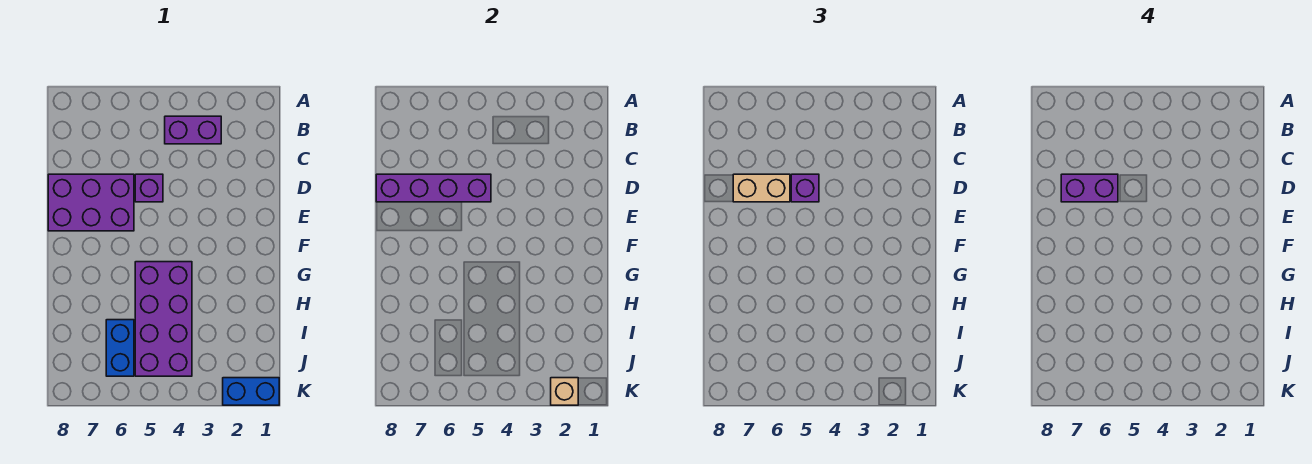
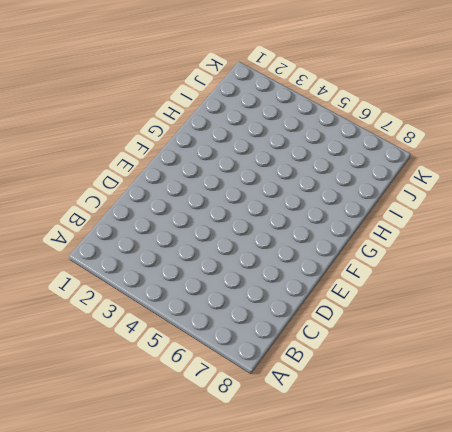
none -> purple brick B3:B4 level 1
none -> purple brick D5 level 1

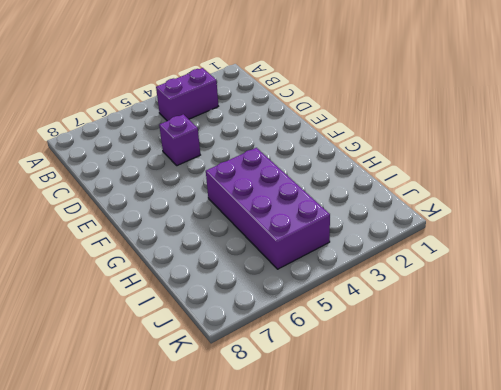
none -> purple brick D6:E8 level 1
none -> blue brick I6:J6 level 1

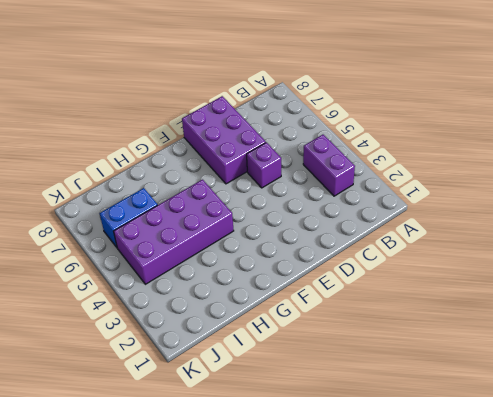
none -> blue brick K1:K2 level 1
none -> purple brick D5:D8 level 2

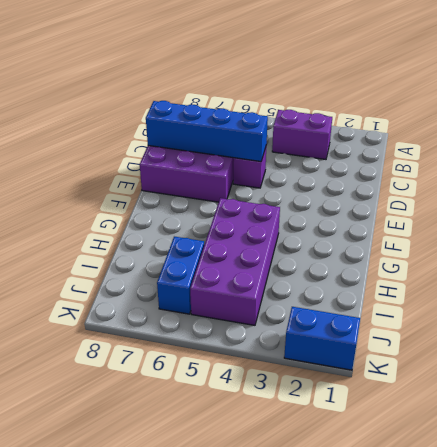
blue brick D5:D8 level 2 -> purple brick D5:D8 level 2
none -> tan brick K2 level 2
none -> purple brick D5 level 3

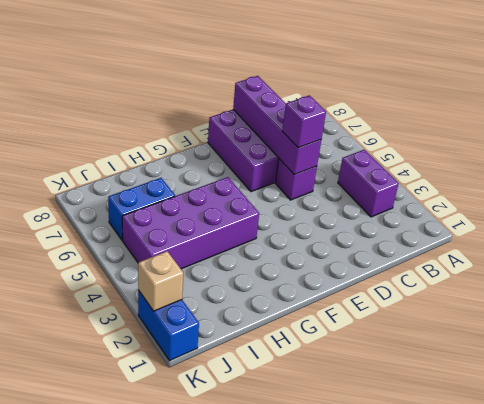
none -> tan brick D6:D7 level 3
none -> purple brick D6:D7 level 4

